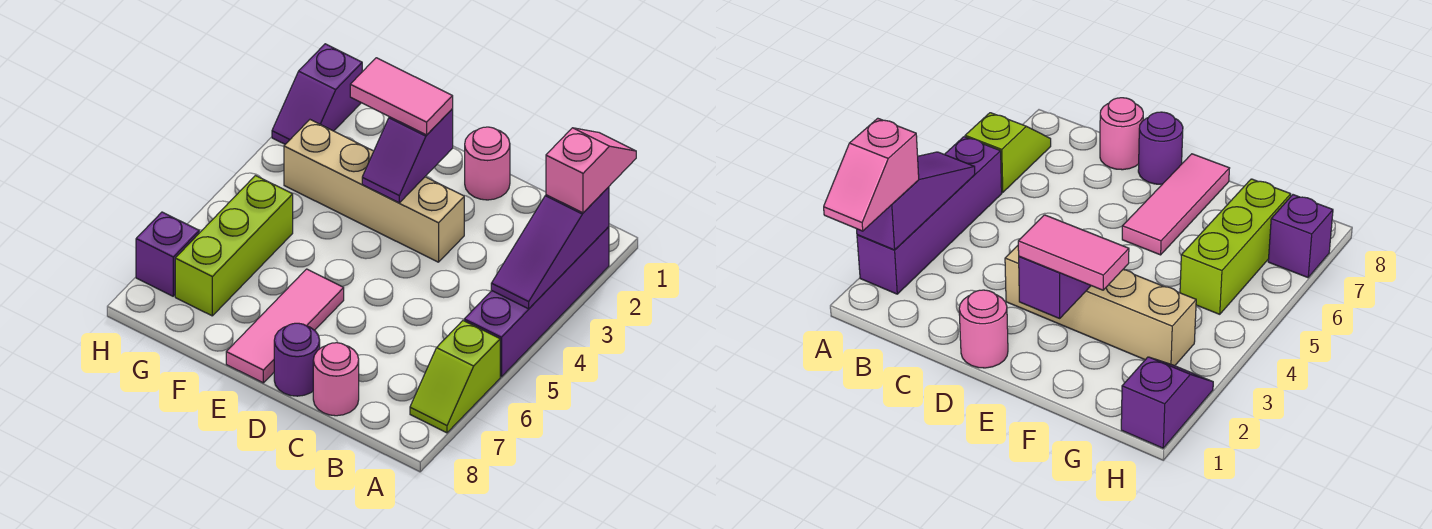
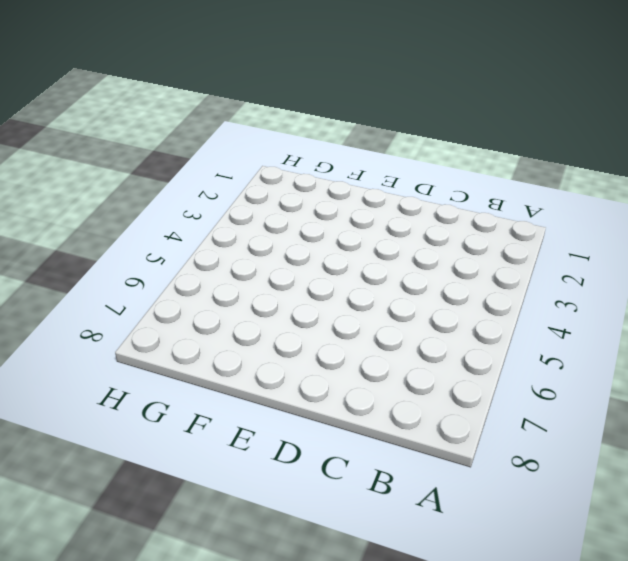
none -> purple brick A2:A5 level 1
none -> lime slope A6:A7 level 1 top 6
none -> pink round brick C8 level 1

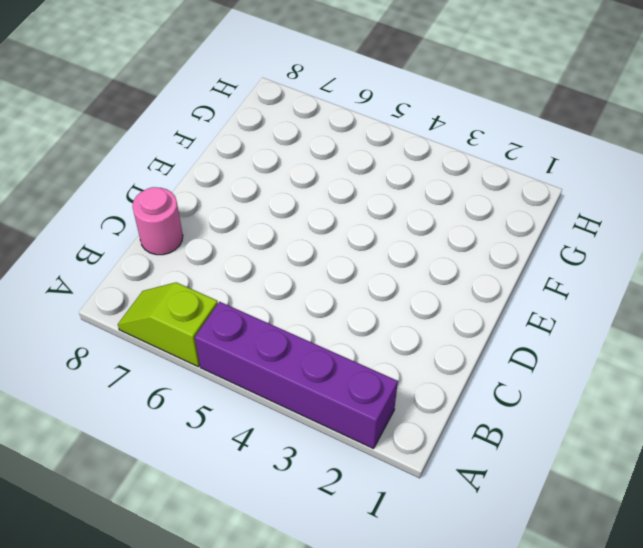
none -> pink round brick D1 level 1
none -> tan brick D3:G3 level 1
none -> purple round brick D8 level 1

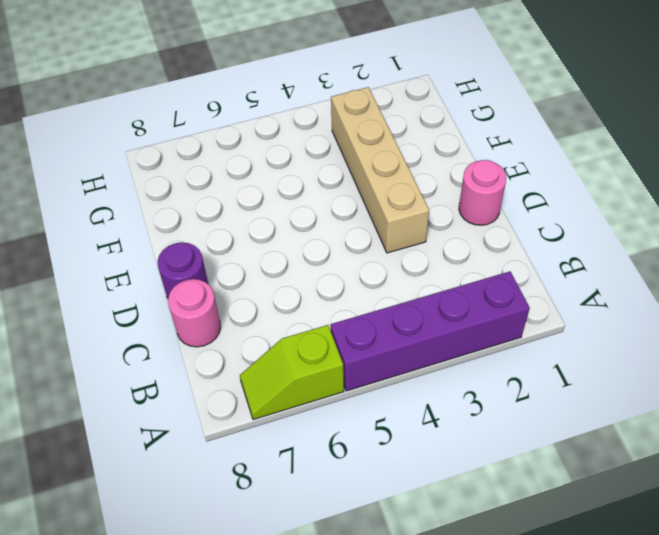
none -> pink tile E6:E8 level 1
none -> lime brick G5:G7 level 1
none -> purple slope H1:H2 level 1 top 1

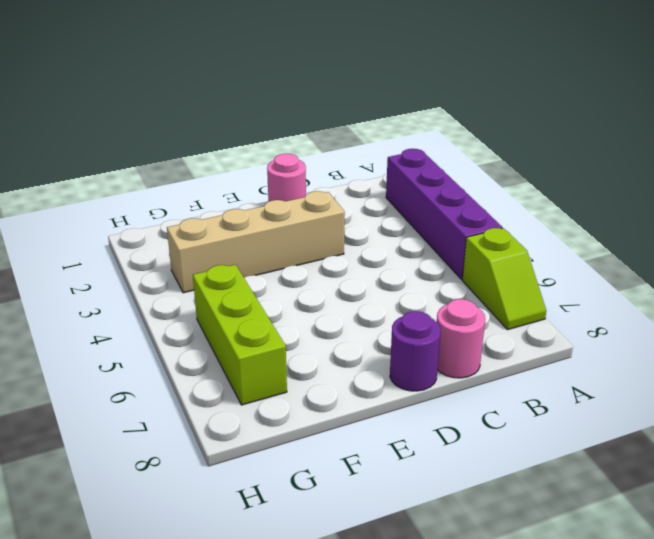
none -> pink tile E6:E8 level 1
none -> purple slope H1:H2 level 1 top 1
none -> purple brick H7 level 1

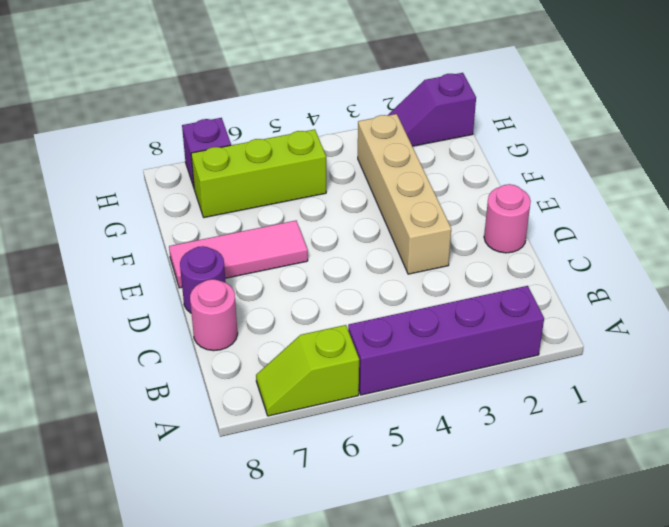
none -> purple slope A2:A4 level 2 top 2
none -> purple slope E2:E3 level 2 top 2
none -> pink slope A1:A2 level 3 top 2

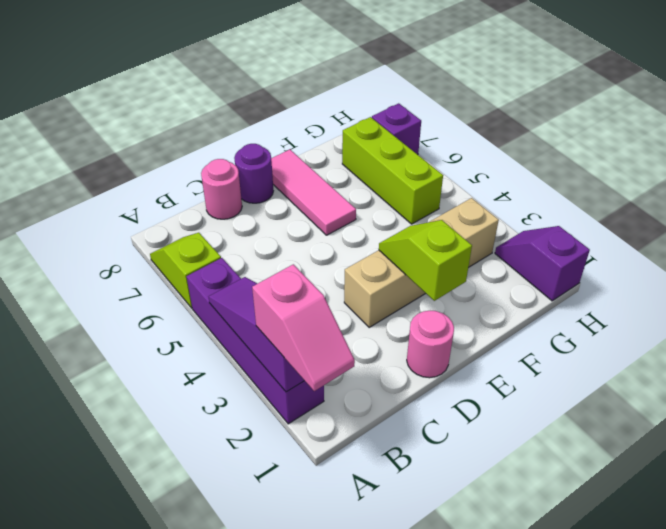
lime slope E2:E3 level 2 top 2 -> purple slope E2:E3 level 2 top 2
none -> pink tile E2:F2 level 3

